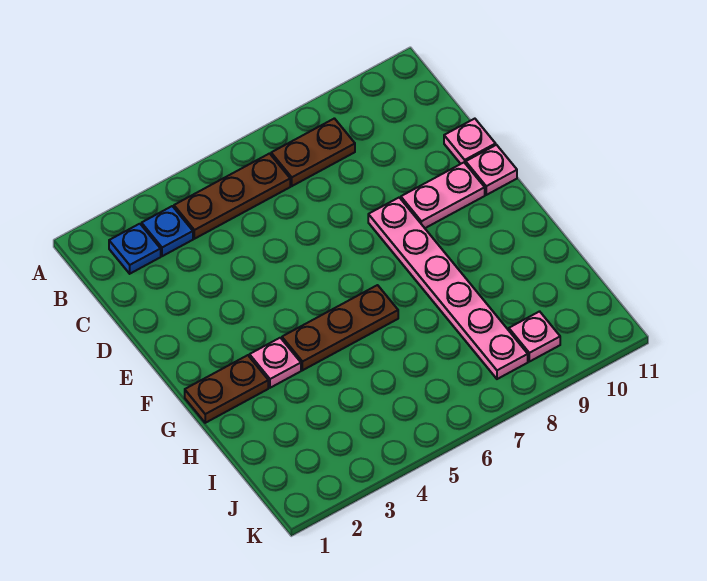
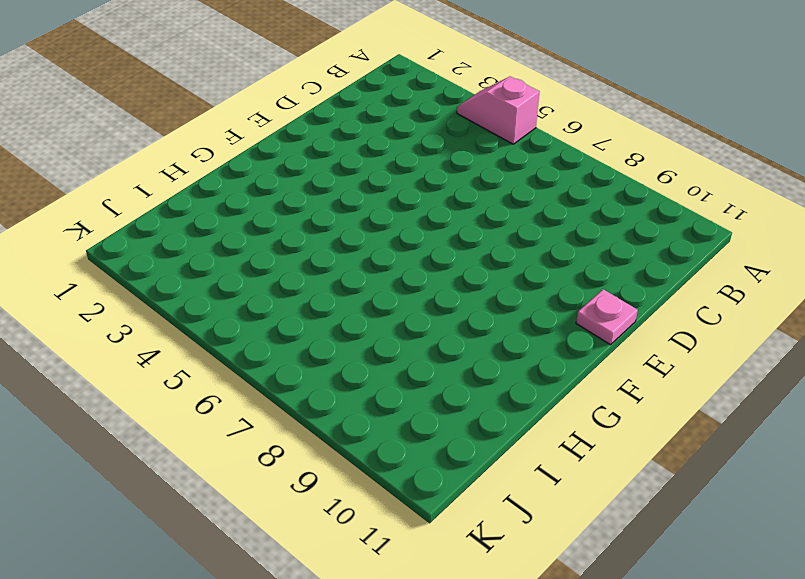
pink slope A4:A5 level 1 top 5 -> none
none -> blue plate B2 level 1
none -> blue plate B3 level 1
none -> brown plate B4:B6 level 1

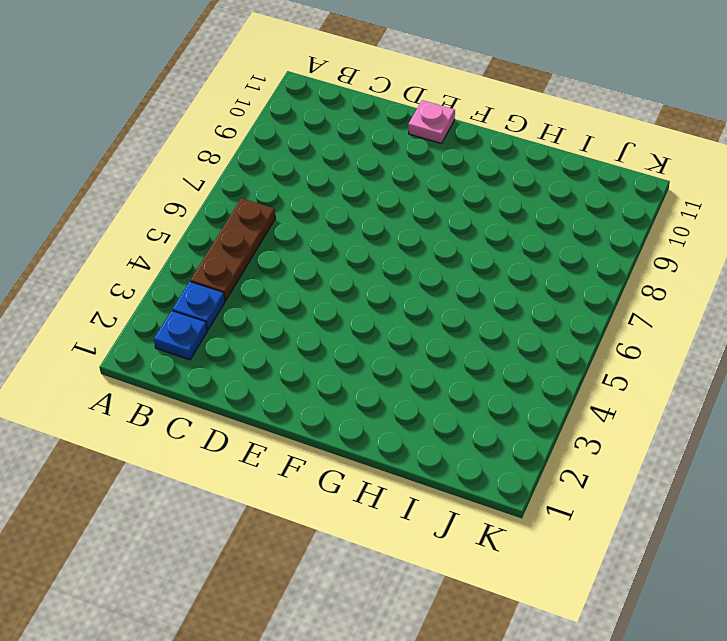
none -> brown plate B7:B8 level 1
none -> pink plate D11 level 1
none -> pink plate E8:J8 level 1

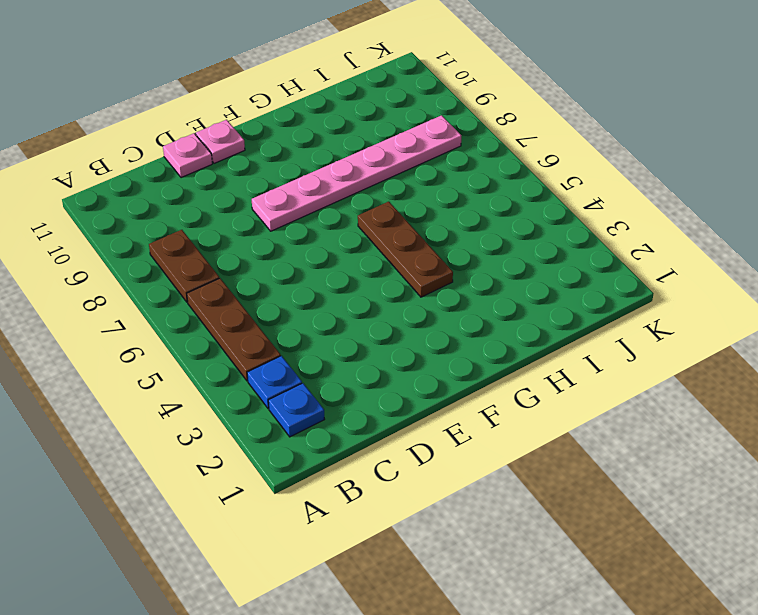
none -> pink plate E9:E10 level 1
none -> brown plate G1:G2 level 1
none -> pink plate G3 level 1

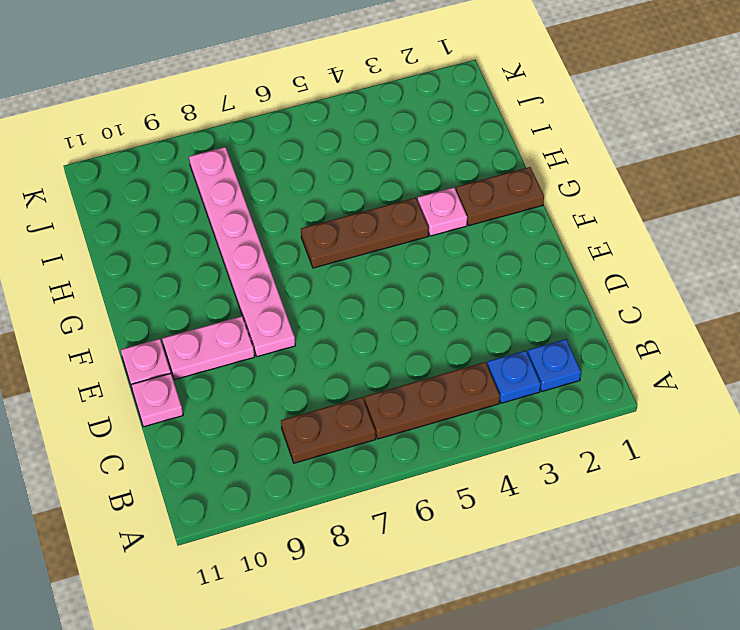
none -> pink plate J9 level 1

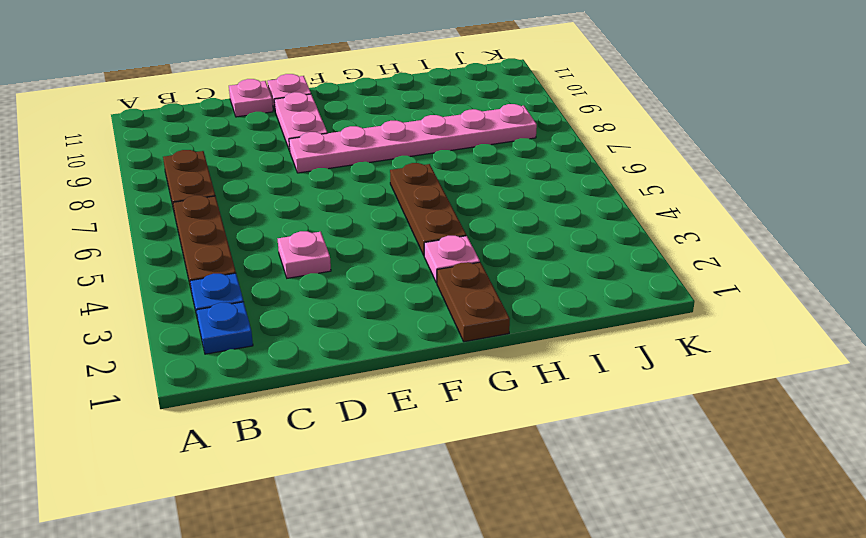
pink plate D4 level 1 -> pink plate J9 level 1

